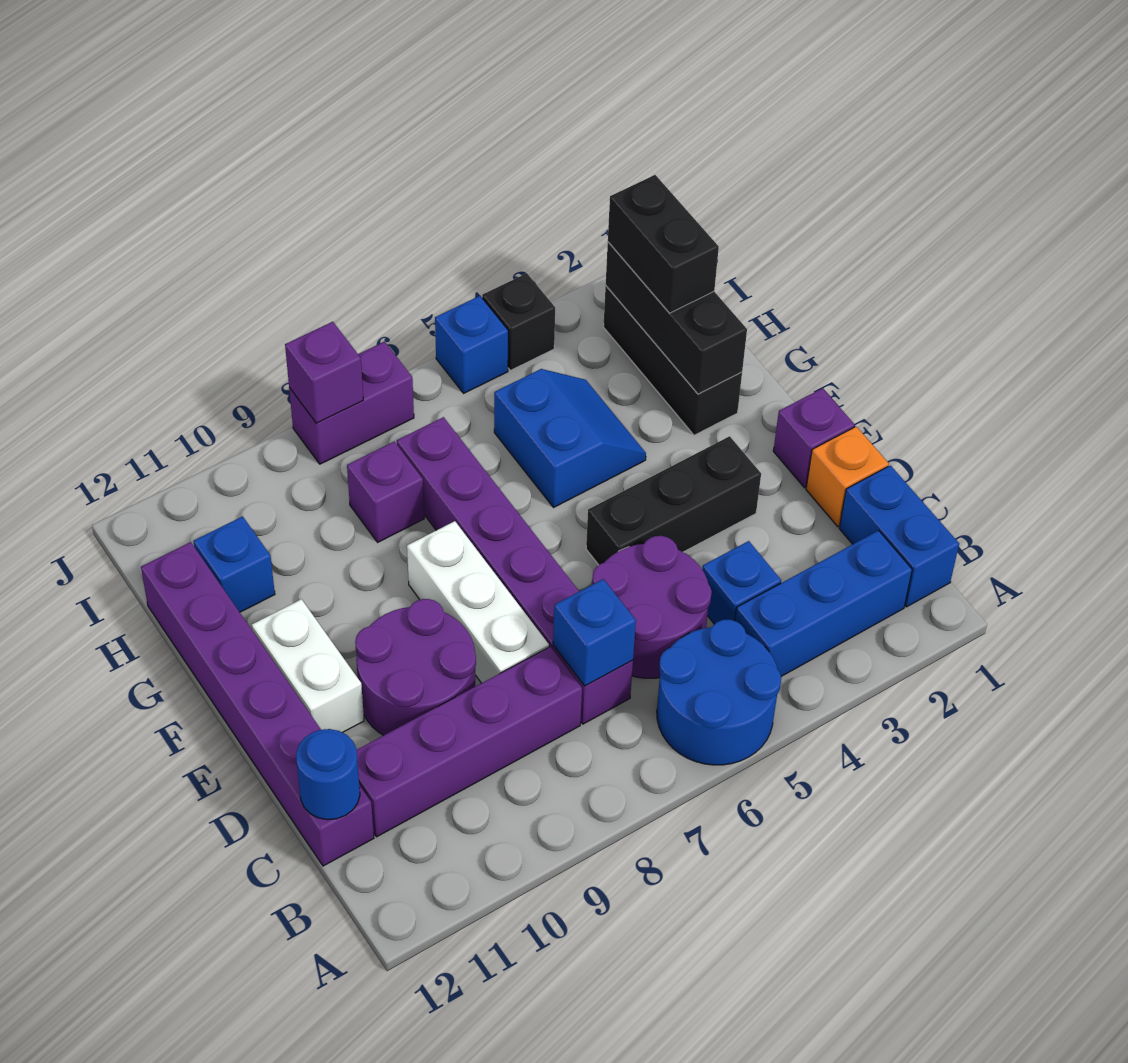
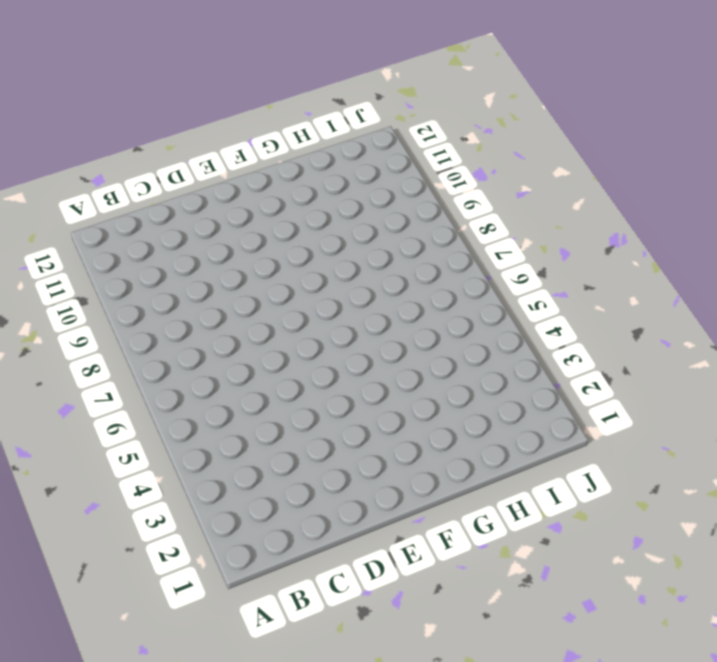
none -> blue round brick A5:B6 level 1
none -> blue brick B1:C1 level 1
none -> blue brick B2:B4 level 1

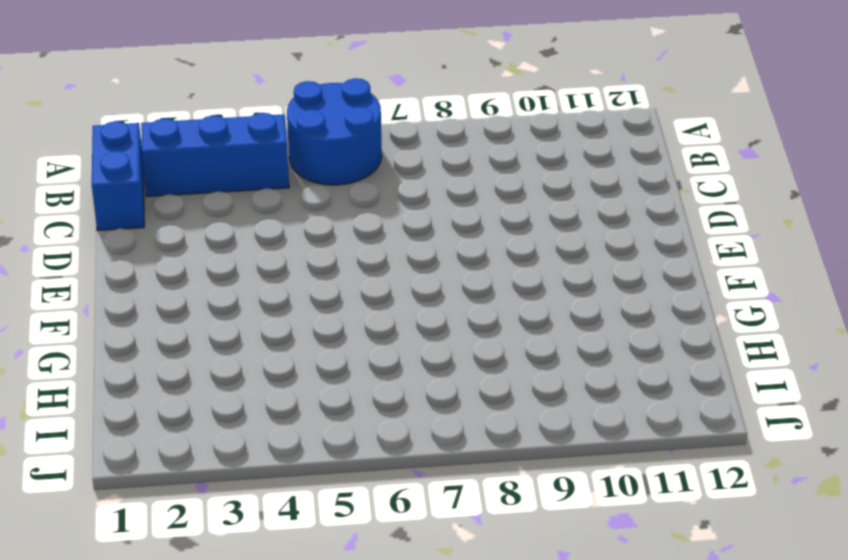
none -> blue brick C4 level 1
none -> purple round brick C5:D6 level 1
none -> purple brick C7:H7 level 1

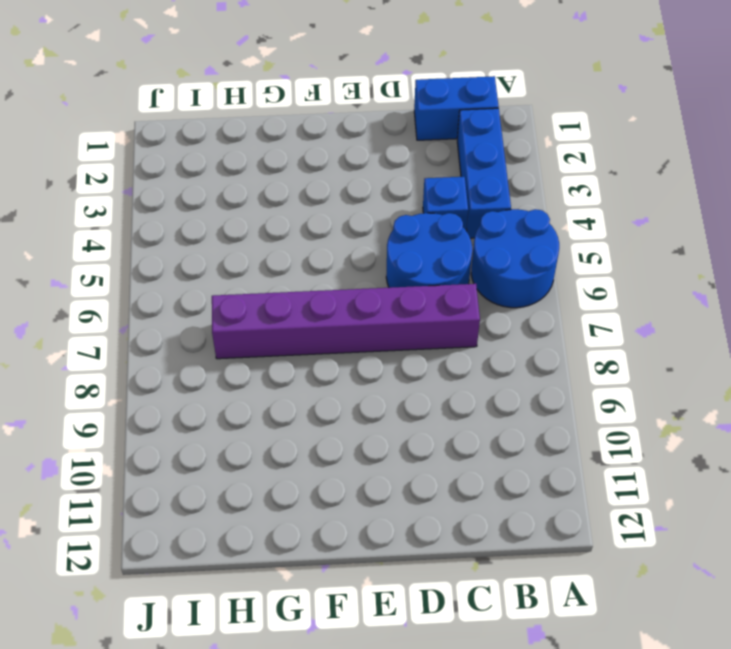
blue round brick C5:D6 level 1 -> purple round brick C5:D6 level 1
none -> purple brick C8:C11 level 1
none -> purple brick C12:H12 level 1
none -> orange brick D1 level 1

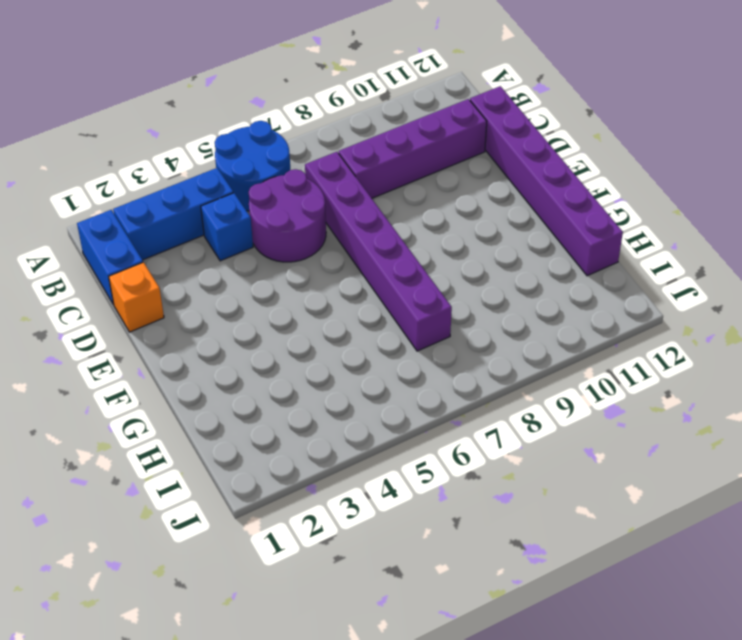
none -> white brick D8:F8 level 1
none -> purple round brick D9:E10 level 1
none -> purple brick E1 level 1

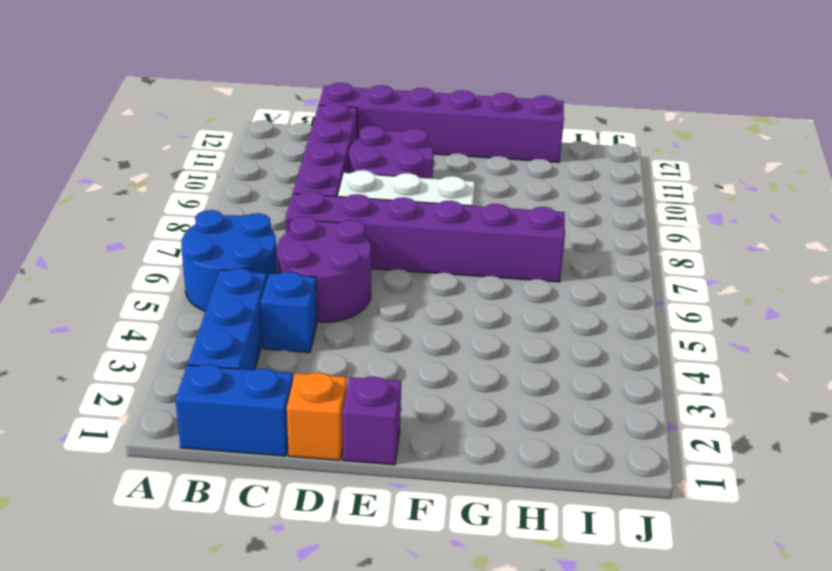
none -> black brick E3:E5 level 1
none -> white brick E11:F11 level 1
none -> black brick G2:I2 level 1

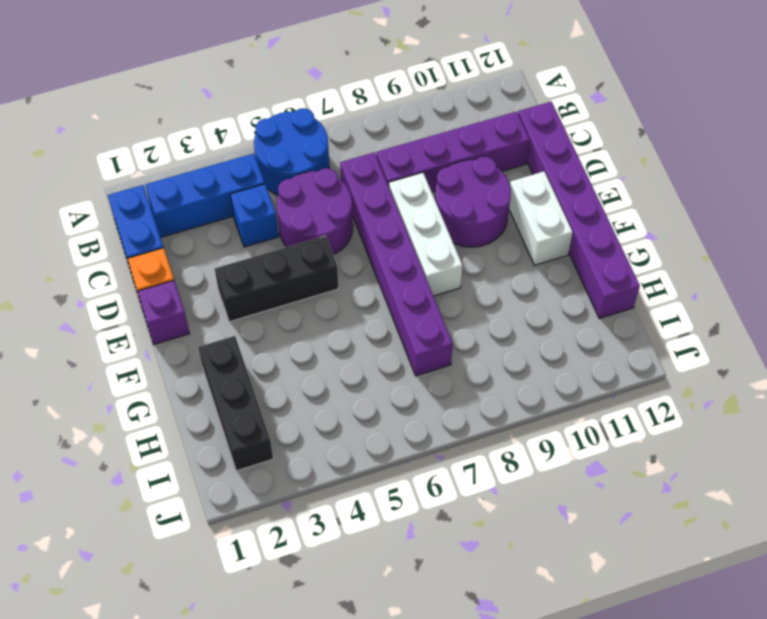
none -> blue slope G4:H5 level 1 top 5
none -> purple brick H8 level 1
none -> blue brick H11 level 1

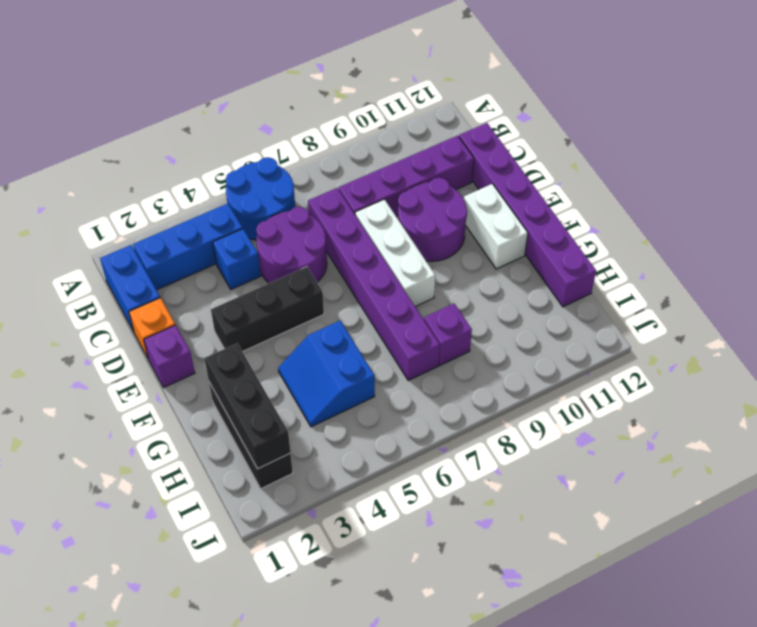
none -> blue brick H11 level 1
none -> black brick J4 level 1
none -> blue brick J5 level 1

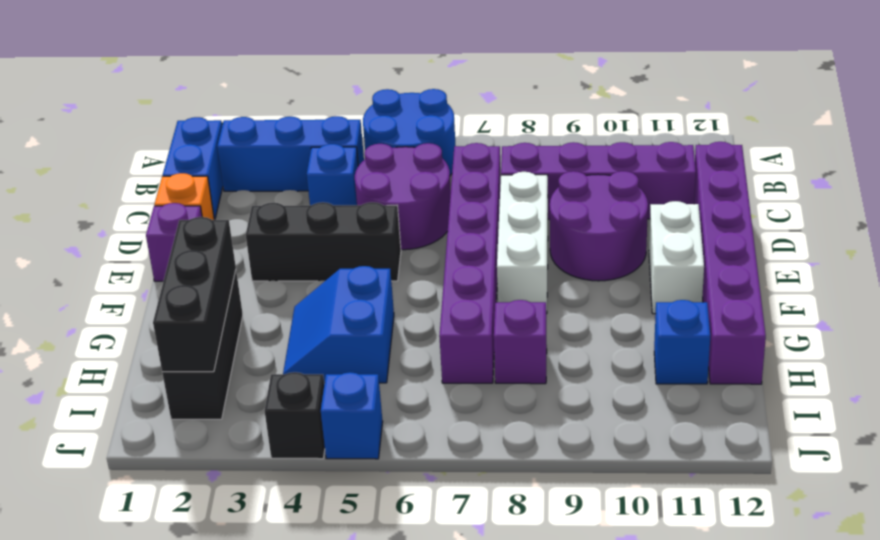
none -> purple brick J7:J8 level 1
none -> blue brick C7 level 2
none -> blue round brick C12 level 2

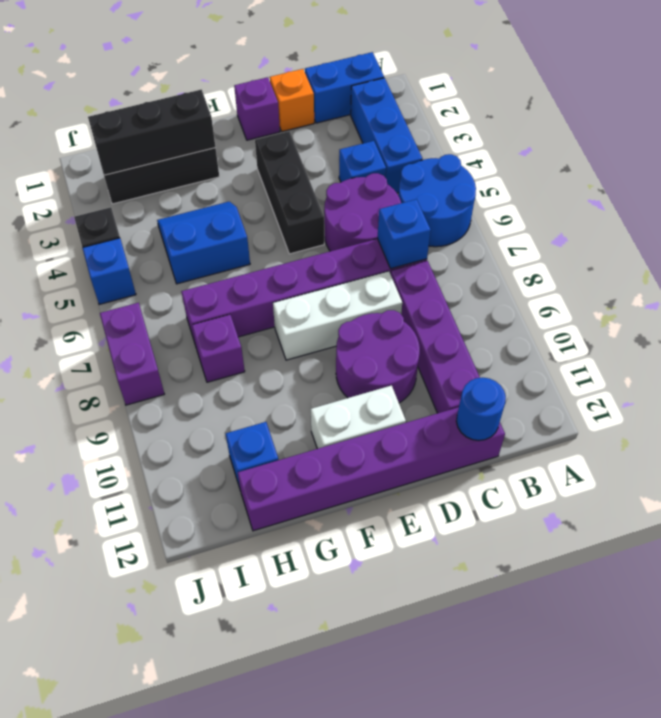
none -> purple brick J8 level 2
none -> black brick H2:I2 level 3

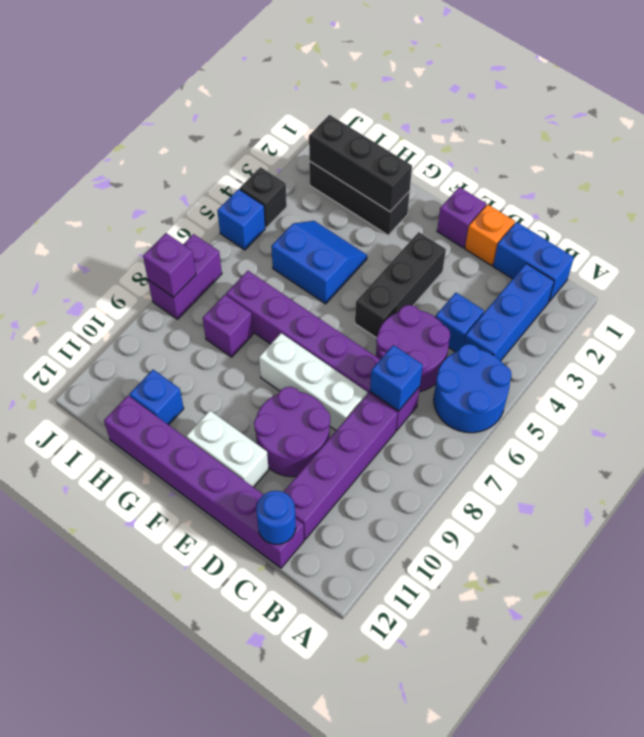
none -> black brick H2:I2 level 3

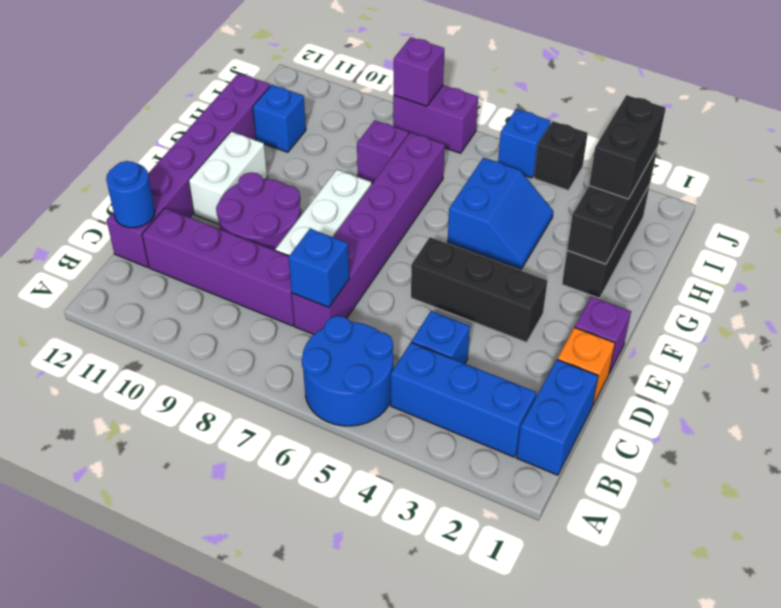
none -> purple round brick C5:D6 level 1

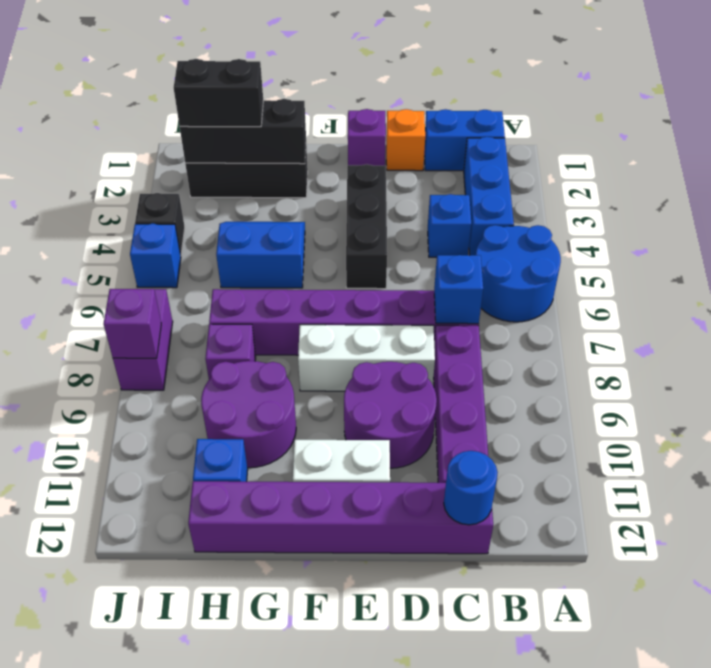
purple round brick G9:H10 level 1 -> purple round brick C5:D6 level 1

